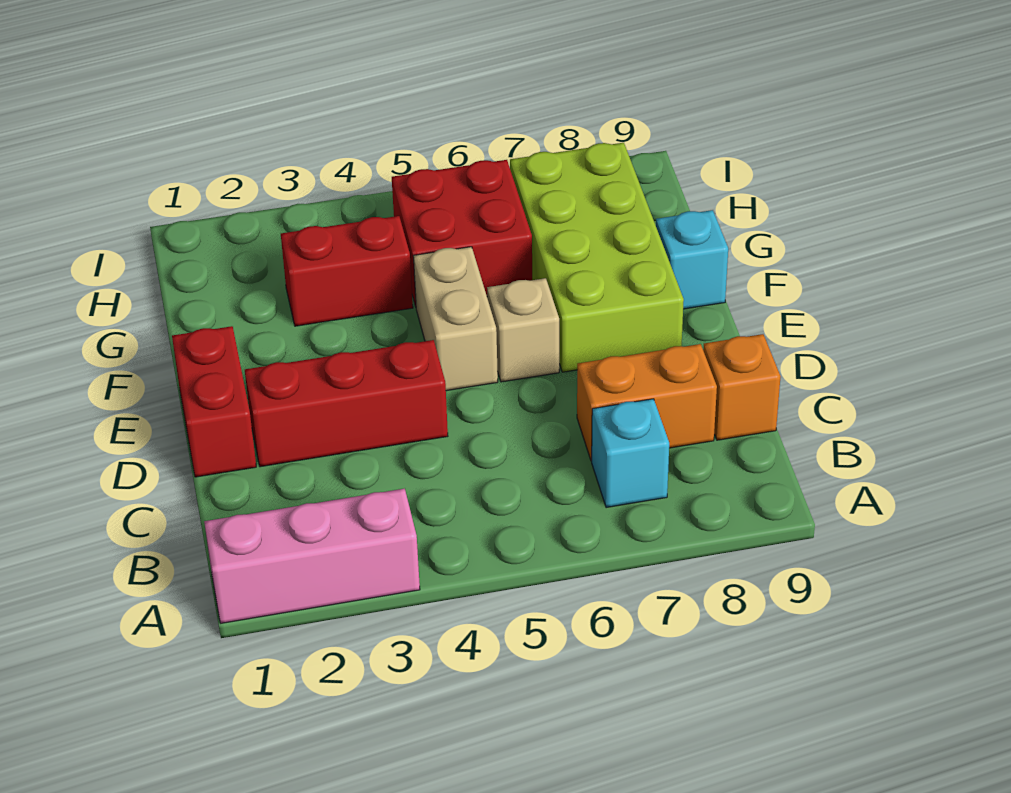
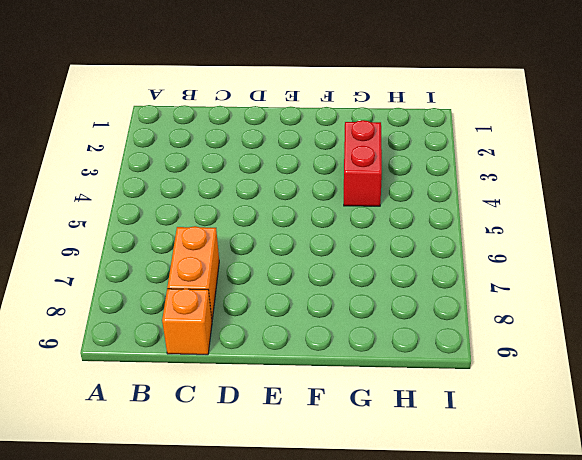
none -> pink brick A1:A3 level 1
none -> cyan brick B7 level 1
none -> red brick D1:E1 level 1

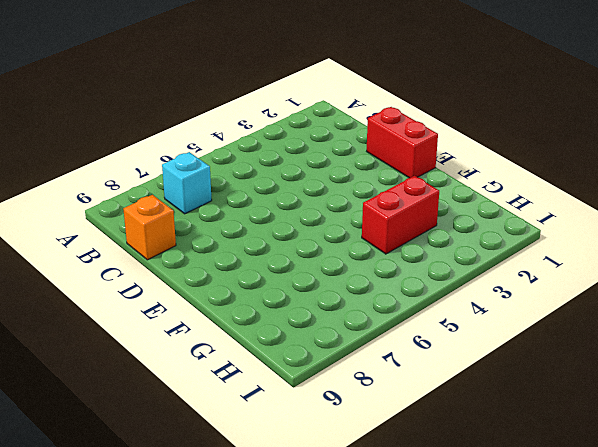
none -> pink brick A1:A3 level 1
none -> orange brick C7:C8 level 1
none -> red brick D2:D4 level 1

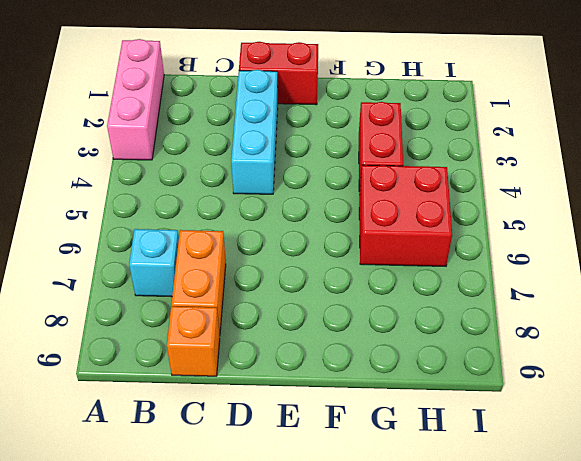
cyan brick D2:D4 level 1 -> red brick D2:D4 level 1
none -> tan brick E5:F5 level 1
none -> tan brick E6 level 1
none -> lime brick E7:H8 level 1

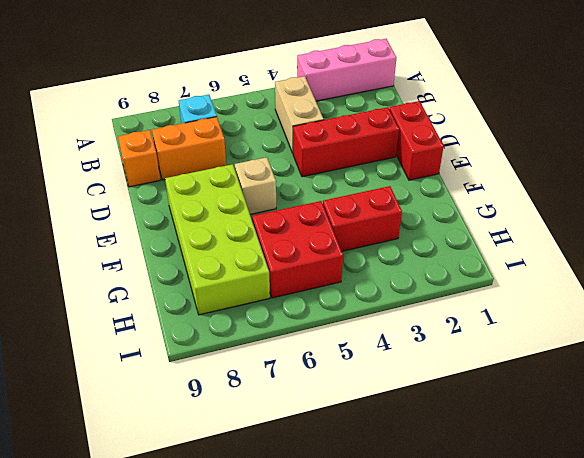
tan brick B4:C4 level 1 -> tan brick E5:F5 level 1
none -> cyan brick F9 level 1

